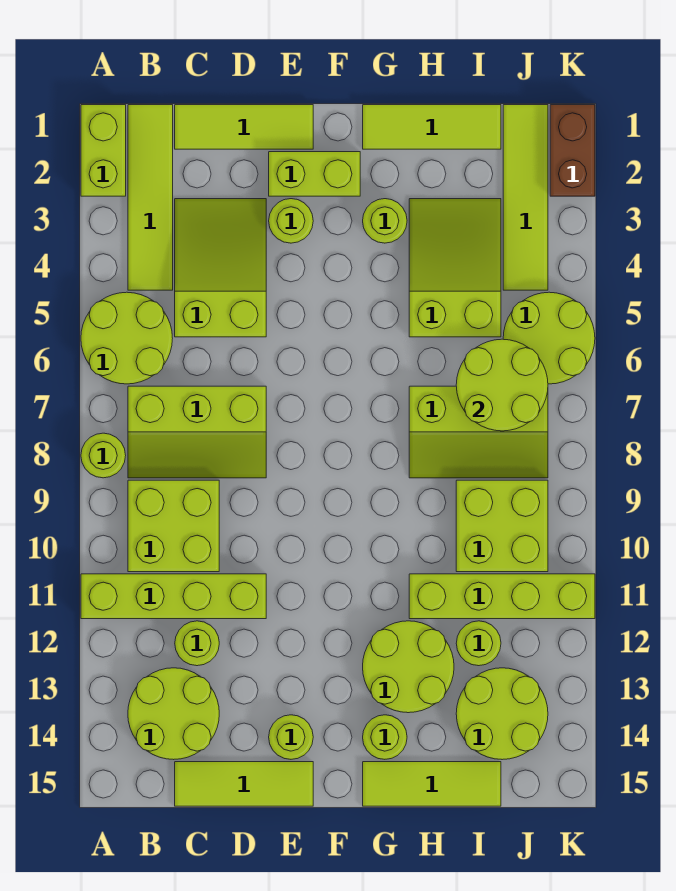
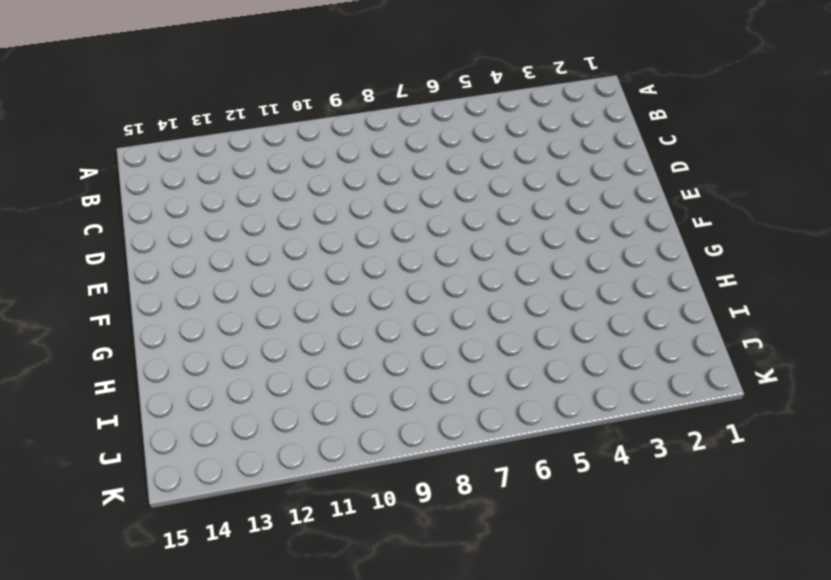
none -> lime brick A1:A2 level 1
none -> lime round brick A5:B6 level 1
none -> lime round brick A8 level 1
none -> lime brick A11:D11 level 1

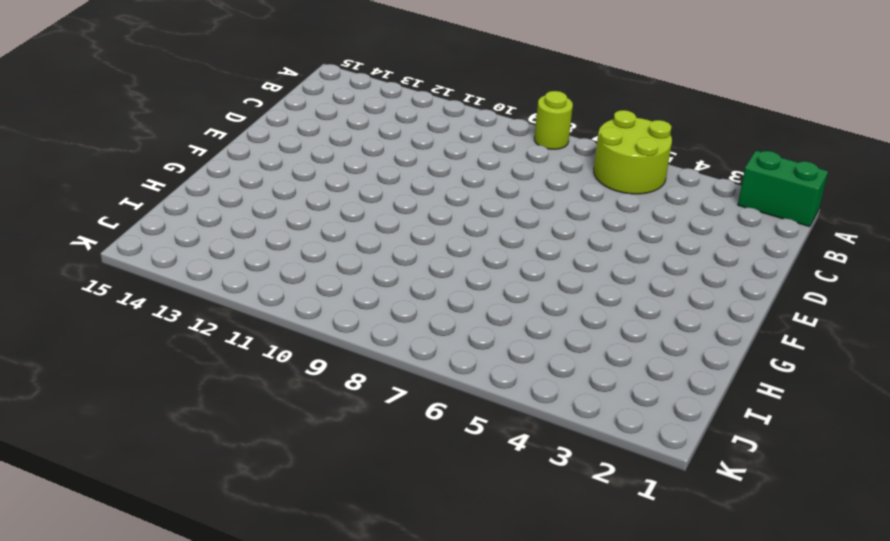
green brick A1:A2 level 1 -> lime brick A1:A2 level 1
none -> lime brick A11:D11 level 1
none -> lime tile B1:B4 level 1
none -> lime slope B7:D8 level 1 top 7
none -> lime brick B9:C10 level 1

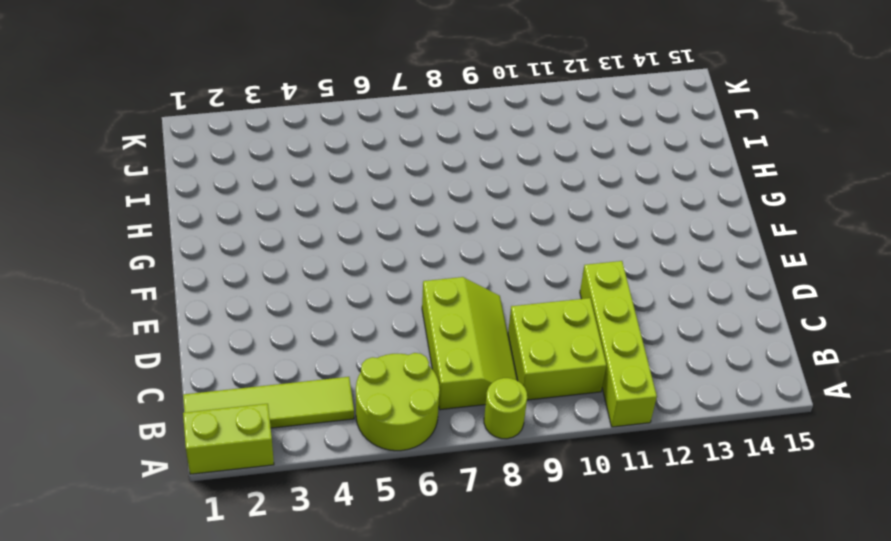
none -> lime round brick B13:C14 level 1
none -> lime tile C1:E1 level 1
none -> lime slope C3:D5 level 1 top 5
none -> lime round brick C12 level 1

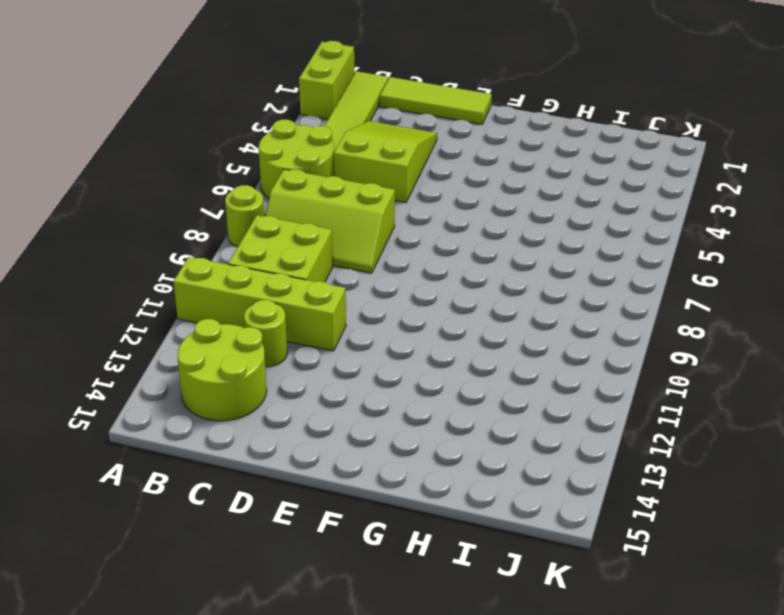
none -> lime tile C15:E15 level 1
none -> lime brick E2:F2 level 1
none -> lime round brick E3 level 1
none -> lime round brick E14 level 1

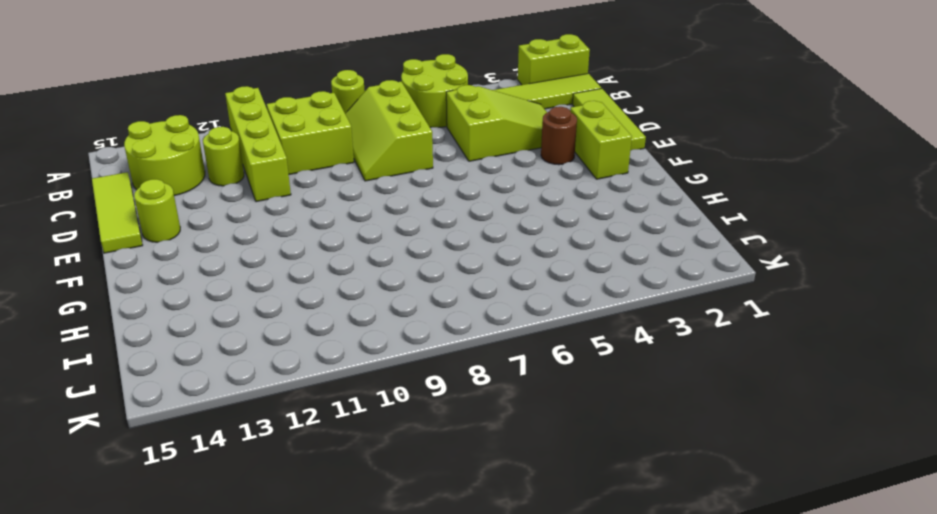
brown round brick E3 level 1 -> lime round brick E3 level 1
none -> lime tile G1:I1 level 1
none -> lime round brick G3 level 1
none -> lime round brick G12:H13 level 1
none -> lime round brick G14 level 1

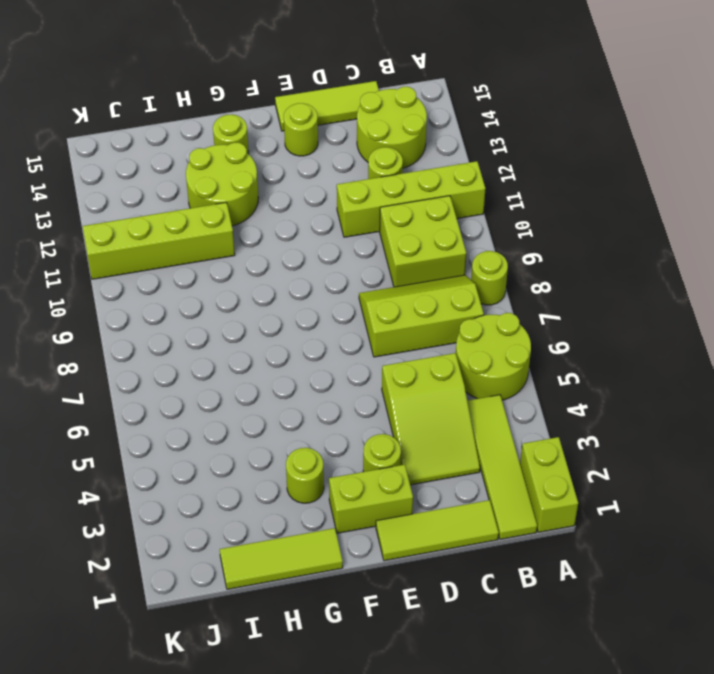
none -> lime tile G15:I15 level 1
none -> lime slope H3:I5 level 1 top 5
none -> lime slope H7:J8 level 1 top 7
none -> lime brick I9:J10 level 1

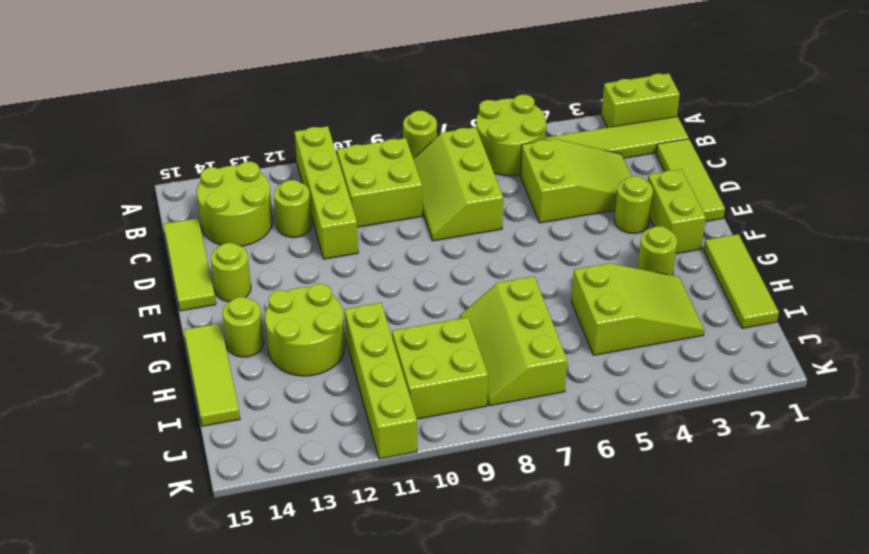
none -> lime round brick I12 level 1
none -> lime round brick I13:J14 level 1
none -> lime tile J1:J4 level 1
none -> lime round brick J5:K6 level 1

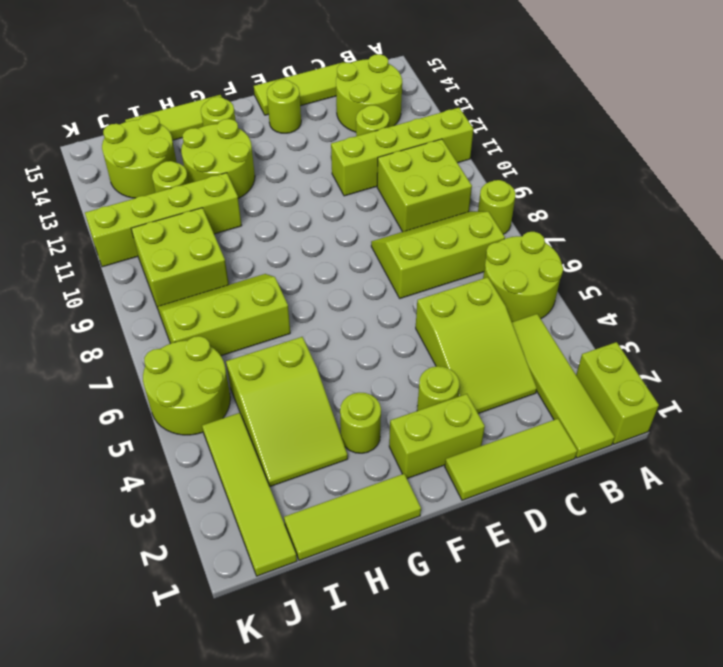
none -> brown brick K1:K2 level 1
none -> lime round brick I6:J7 level 2

